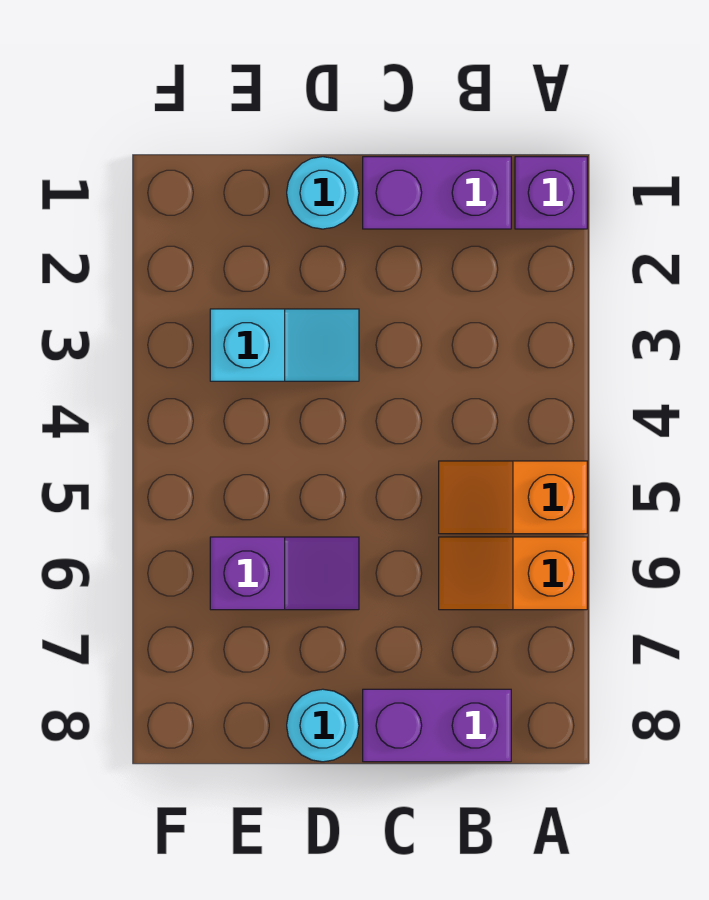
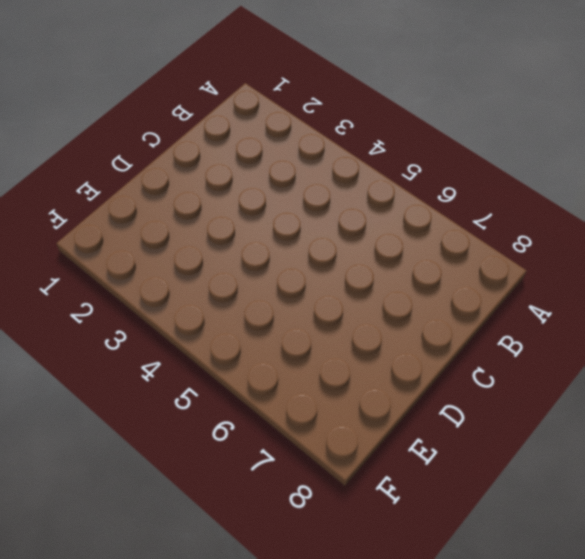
none -> purple brick A1 level 1
none -> orange slope A5:B5 level 1 top A

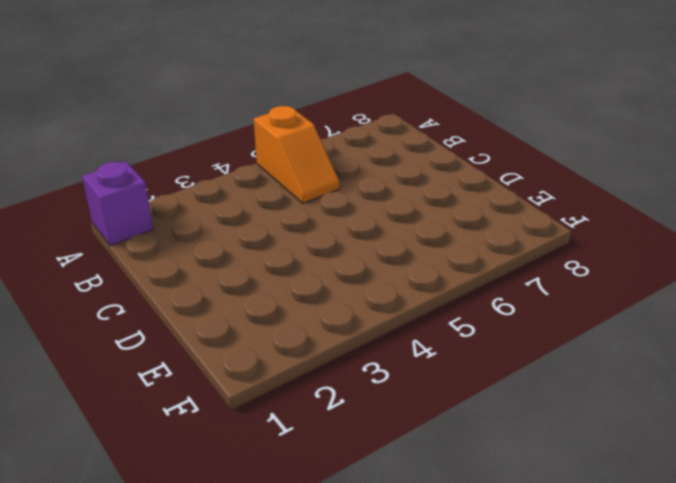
none -> orange slope A6:B6 level 1 top A
none -> purple brick B1:C1 level 1

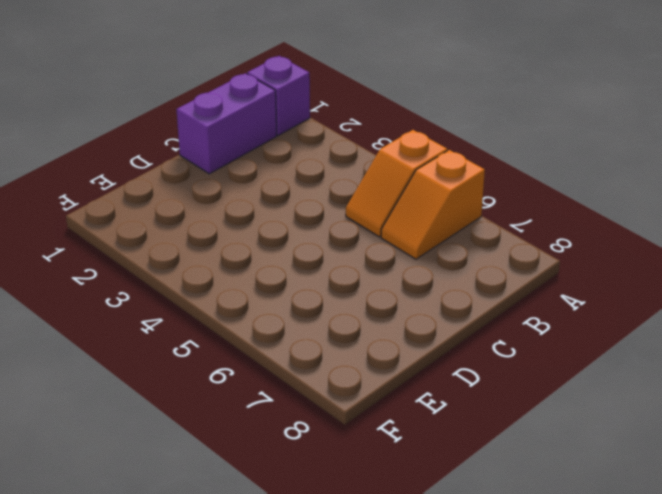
none -> purple brick B8:C8 level 1
none -> cyan round brick D1 level 1

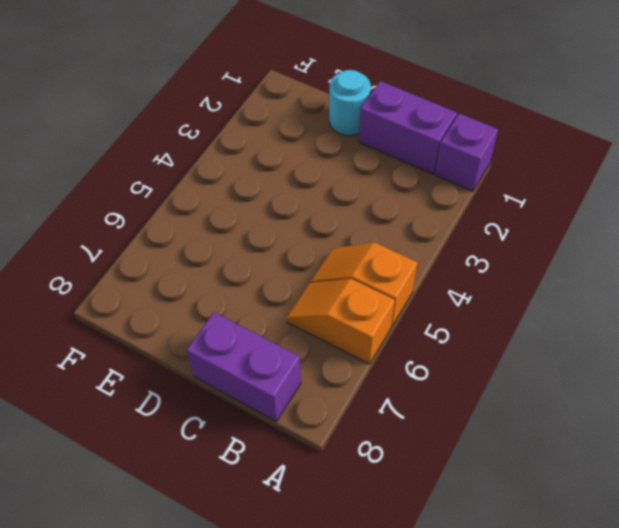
none -> cyan slope D3:E3 level 1 top E
none -> purple slope D6:E6 level 1 top E

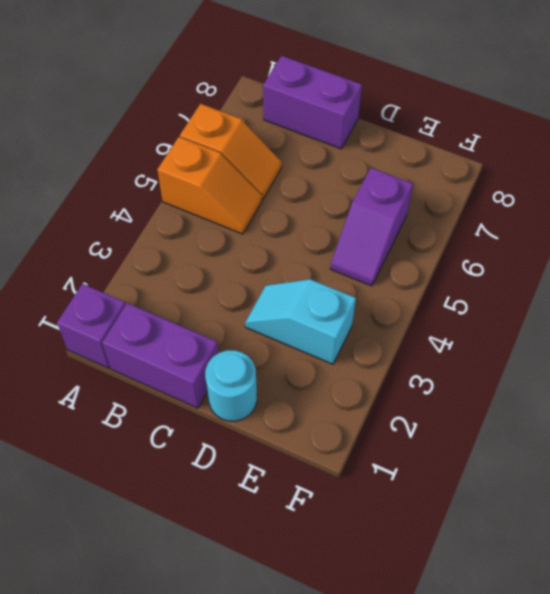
purple slope E5:E6 level 1 top 6 -> purple slope D6:E6 level 1 top E
none -> cyan round brick D8 level 1

